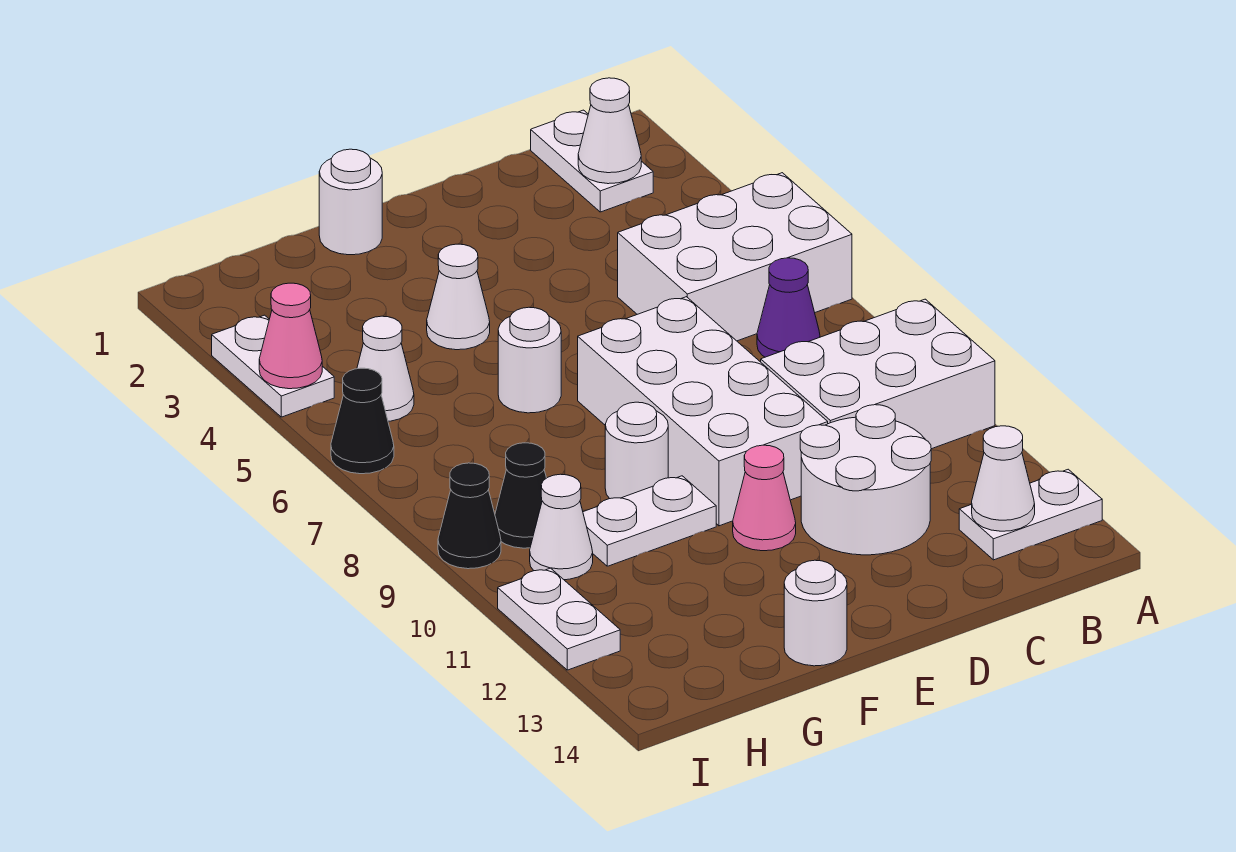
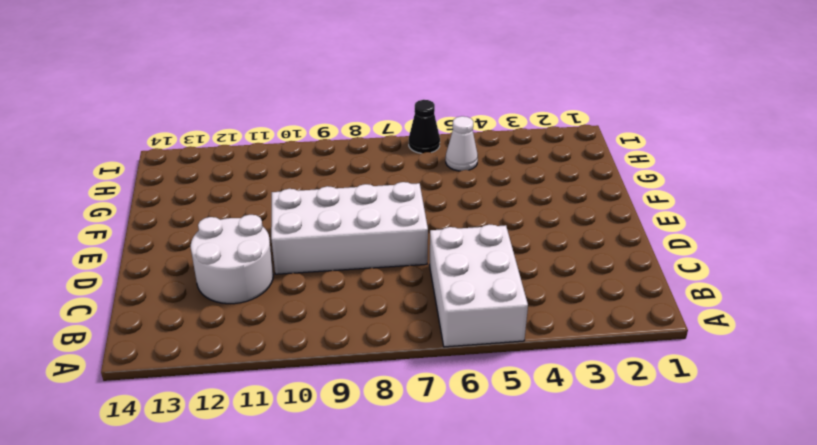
none -> white brick A9:C10 level 1
none -> white plate A13:B13 level 1
none -> white plate B1:B2 level 1

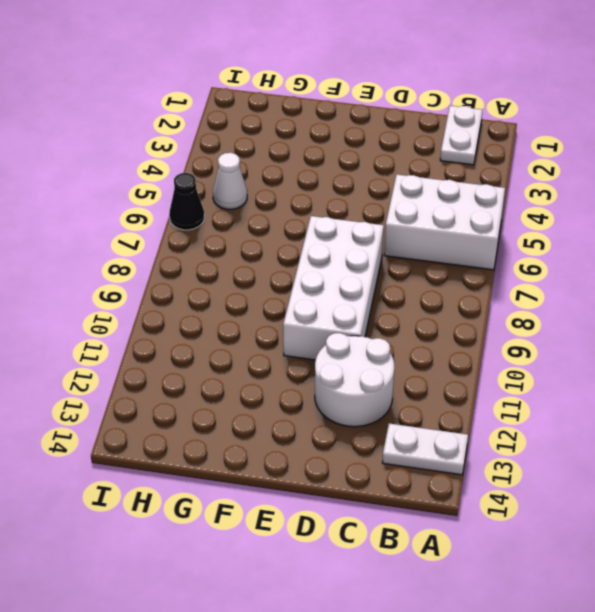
none -> white brick A9:C10 level 1
none -> purple cone B7 level 1
none -> pink cone E11 level 1

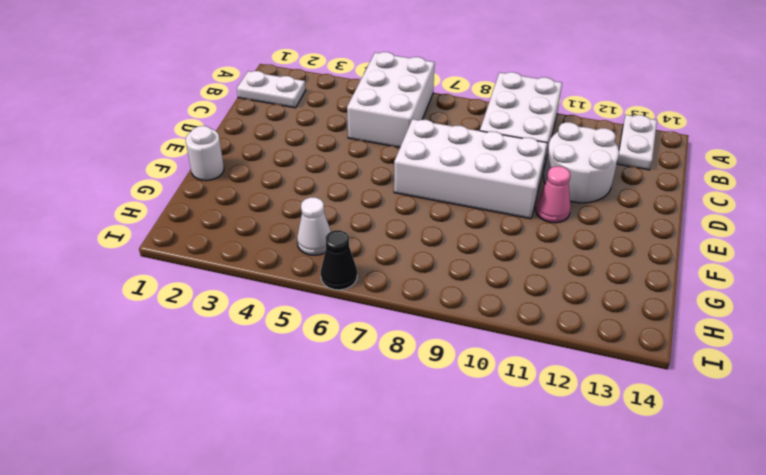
none -> purple cone B7 level 1
none -> white cone F4 level 1
none -> white round brick F6 level 1

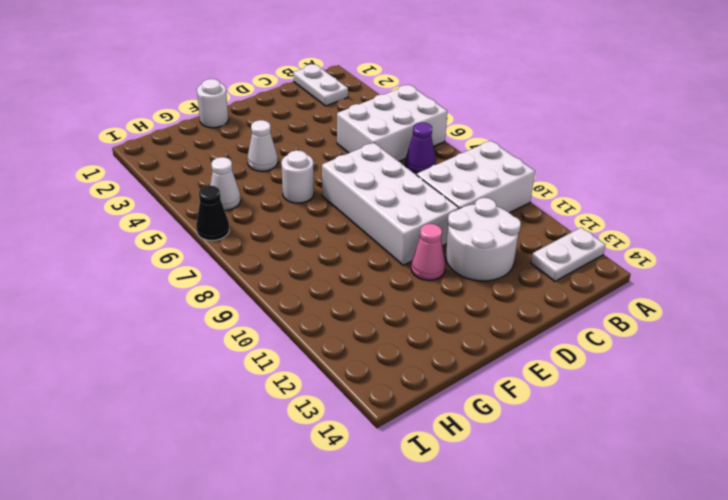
none -> white round brick F9 level 1
none -> white plate F10:G10 level 1
none -> white round brick F14 level 1

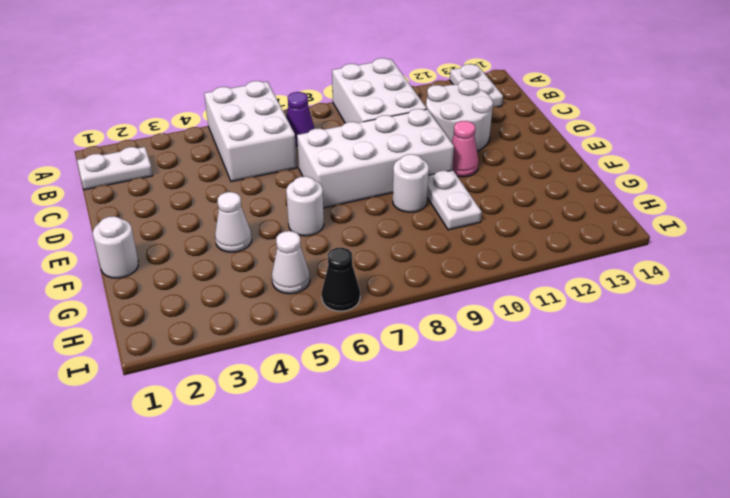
none -> white round brick F14 level 1
none -> black cone H9 level 1
none -> white cone H10 level 1

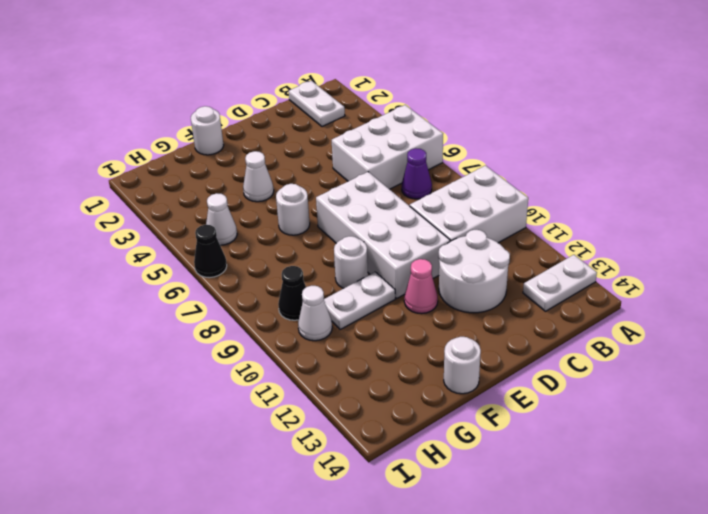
none -> white plate I3:I4 level 1
none -> black cone I9 level 1
none -> white plate I11:I12 level 1

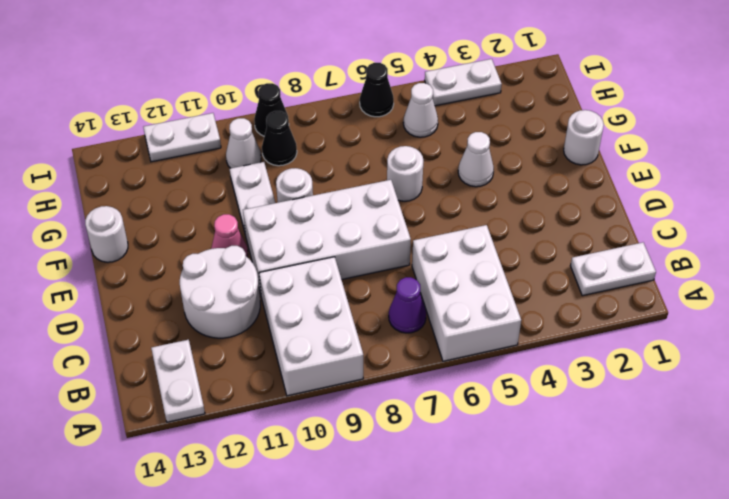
none -> white cone B2 level 2
none -> white cone B13 level 2
none -> pink cone I4 level 2

